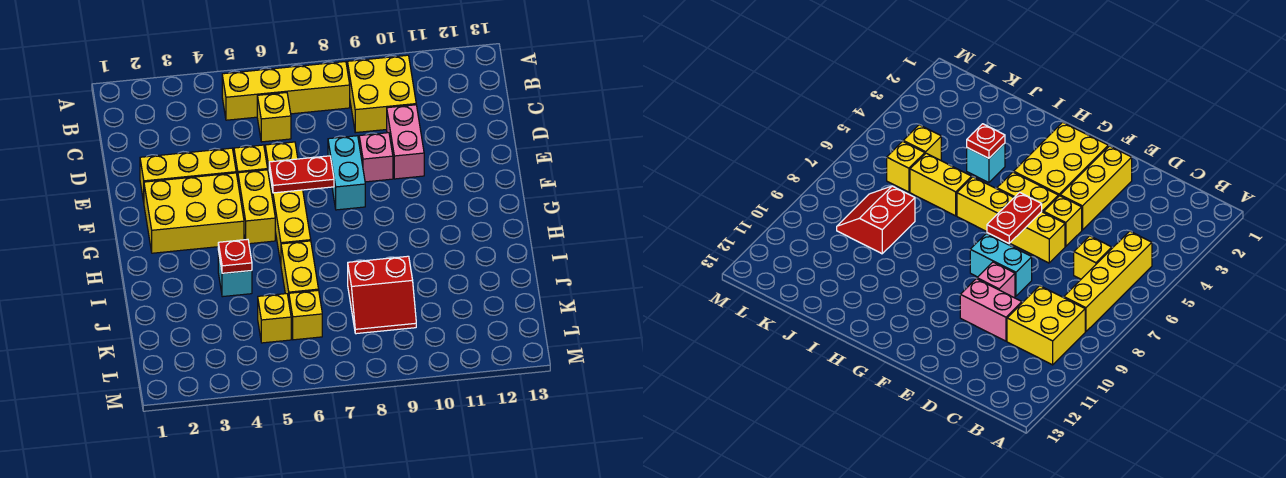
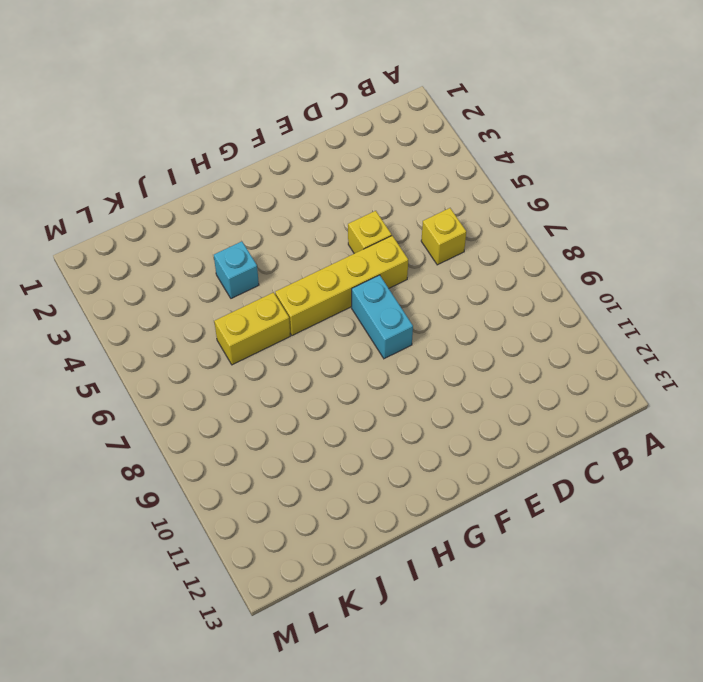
cyan brick F7:F8 level 1 -> cyan brick E8:F8 level 1
none -> yellow brick B5:B8 level 1
none -> yellow brick B9:C10 level 1
none -> pink brick D10:E10 level 1

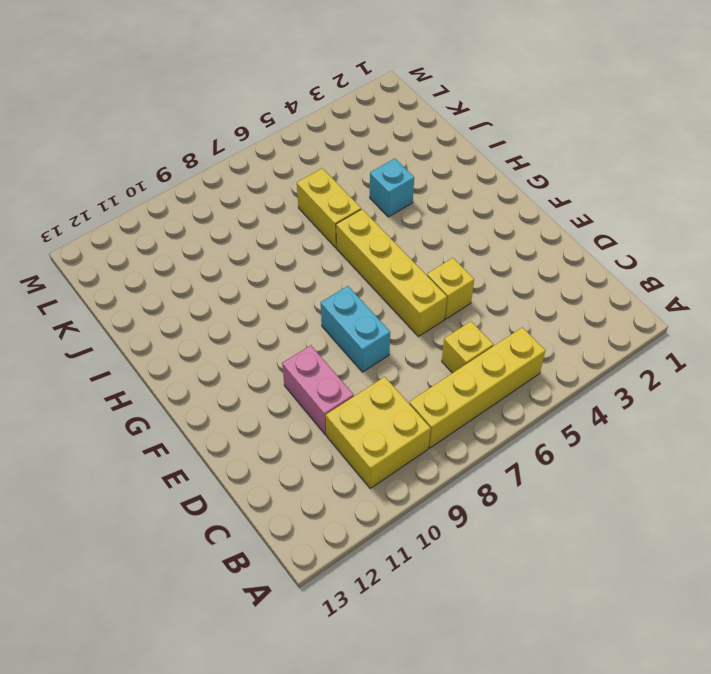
none -> yellow brick E2:E4 level 1
none -> pink brick E9 level 1
none -> yellow brick F2:G4 level 1

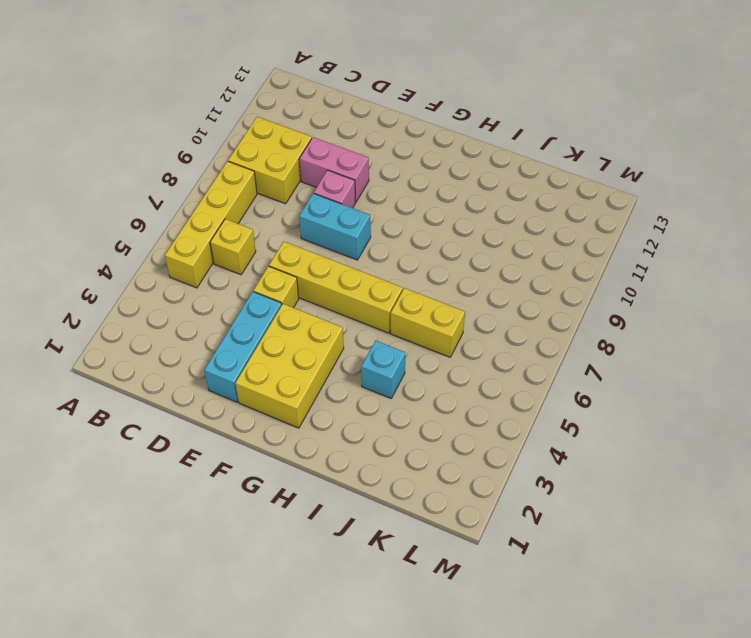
cyan brick E2:E4 level 1 -> yellow brick E2:E4 level 1
none -> yellow brick F5:G5 level 1
none -> red slope J8:K9 level 1 top J
none -> yellow brick K5 level 1

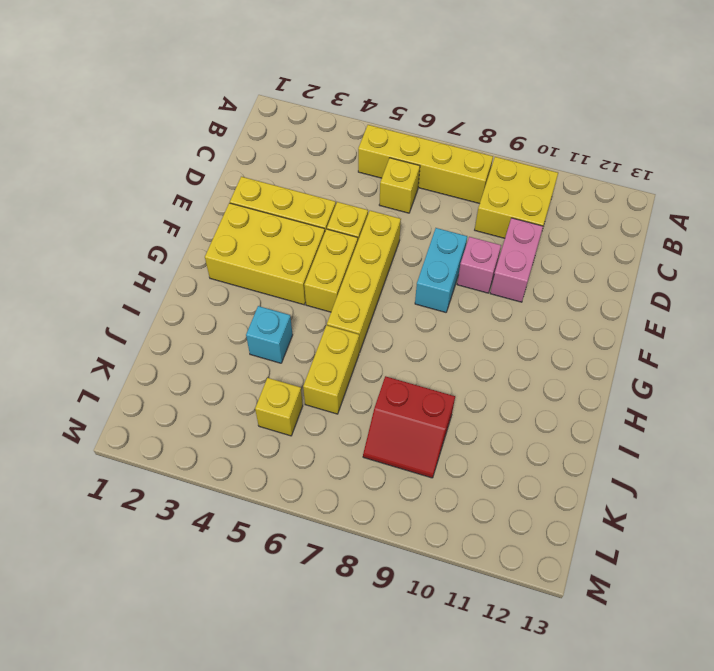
none -> yellow brick K6 level 1
none -> red plate F6:F7 level 2
none -> red plate I4 level 2

